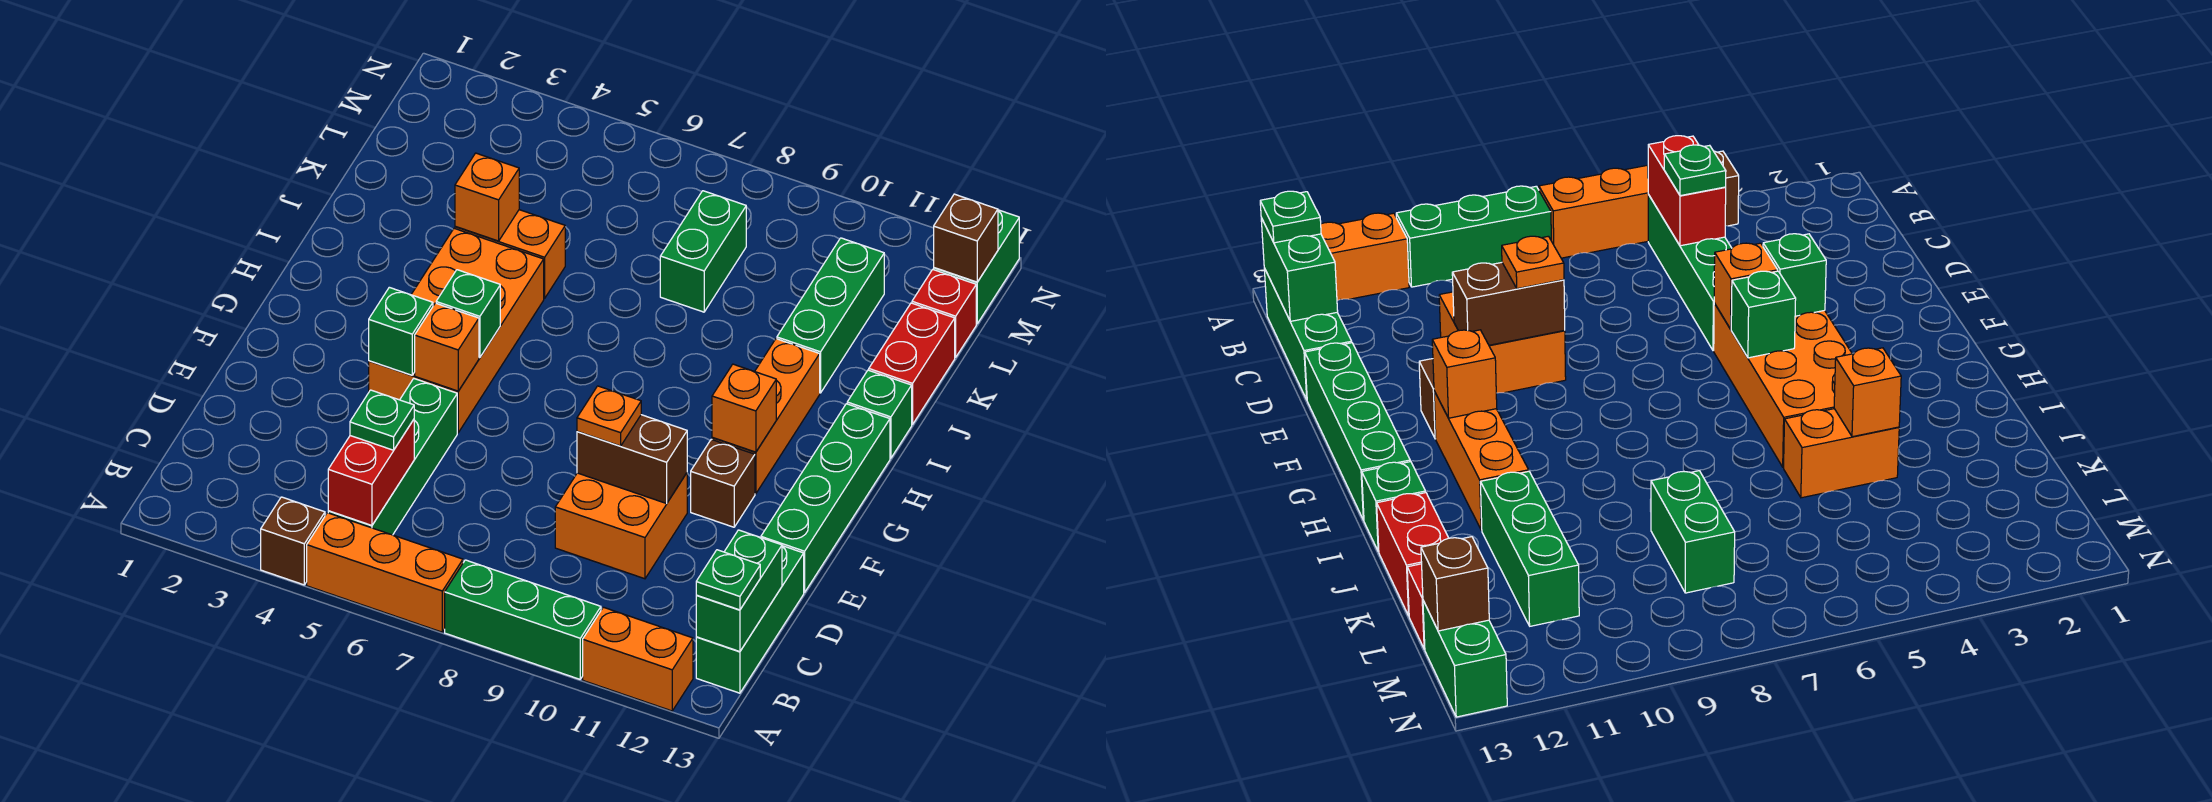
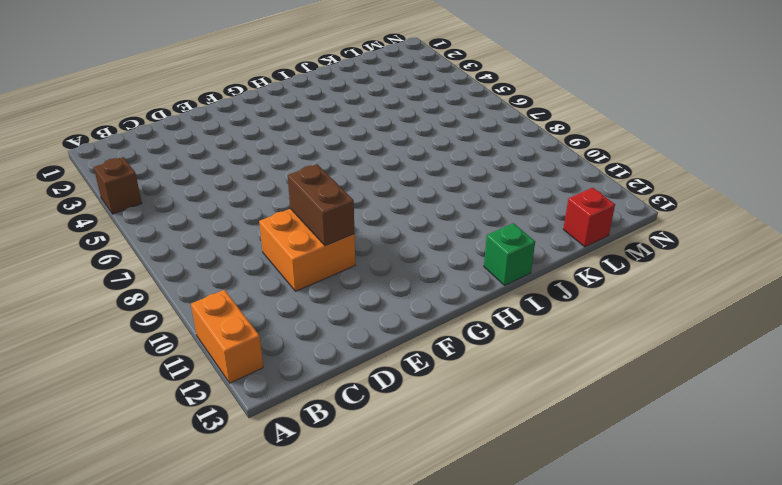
none -> orange brick A5:A7 level 1
none -> green brick A8:A10 level 1
none -> green brick B5:E5 level 1
none -> green brick B13:D13 level 1

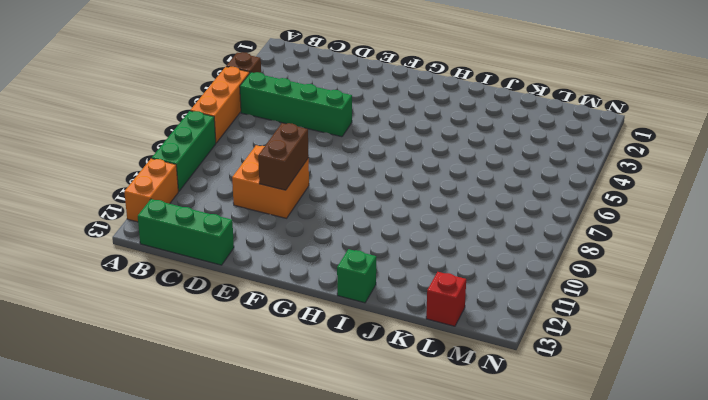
none -> green brick E13:H13 level 1
none -> orange brick F4:I5 level 1
none -> brown brick F11 level 1
none -> orange brick G11:I11 level 1

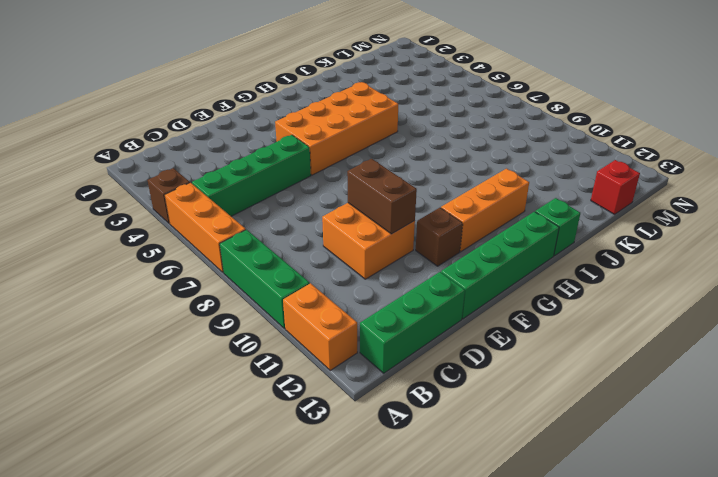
none -> orange brick J4:J5 level 1
none -> green brick J11:L11 level 1
none -> red brick J13:K13 level 1
none -> green brick K8:L8 level 1

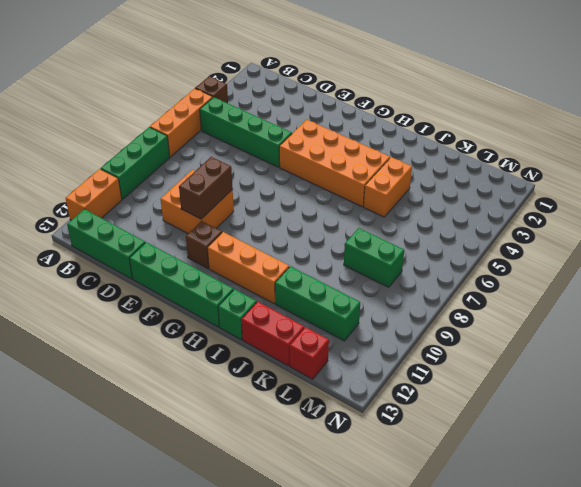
none -> green brick M13:N13 level 1
none -> red brick B5:C5 level 2
none -> green brick B13:C13 level 2
none -> green brick F4 level 2

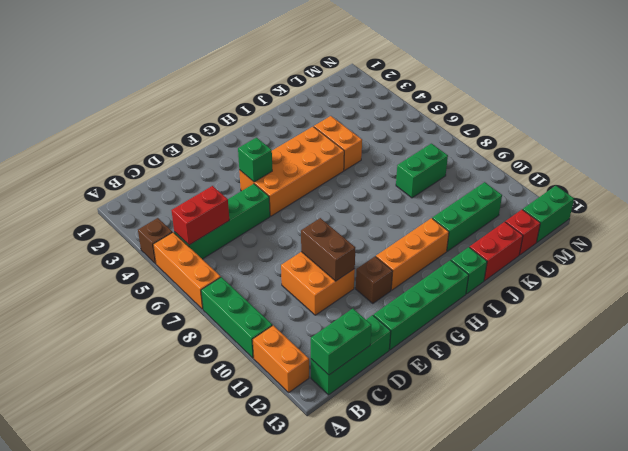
none -> orange brick F5 level 2
none -> green brick G5 level 2
none -> orange brick G11 level 2
none -> orange brick J4 level 2

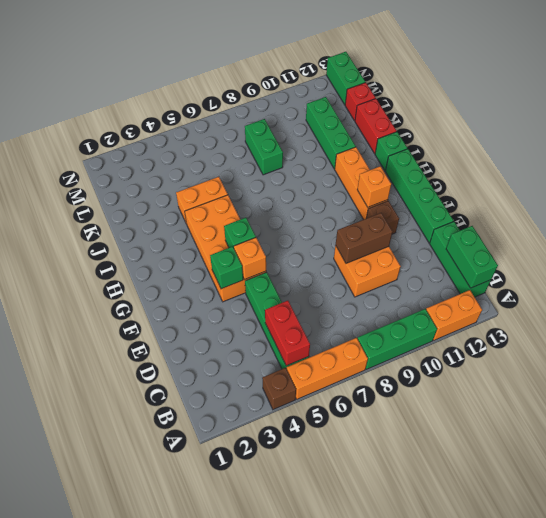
none -> orange brick J4 level 2
none -> brown brick M13 level 2
none -> green plate B13 level 3
none -> green plate C5 level 3

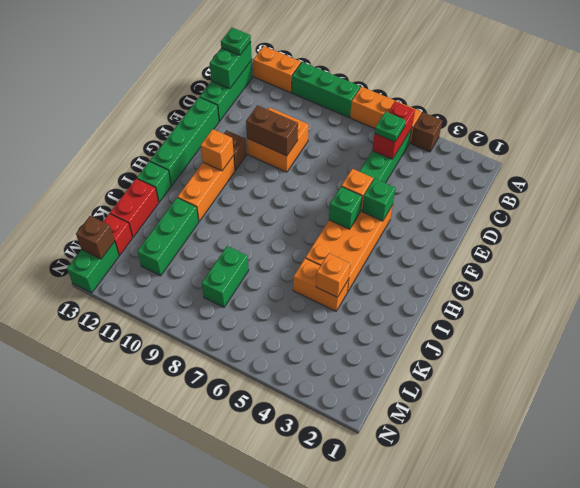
none -> orange plate E9 level 3

